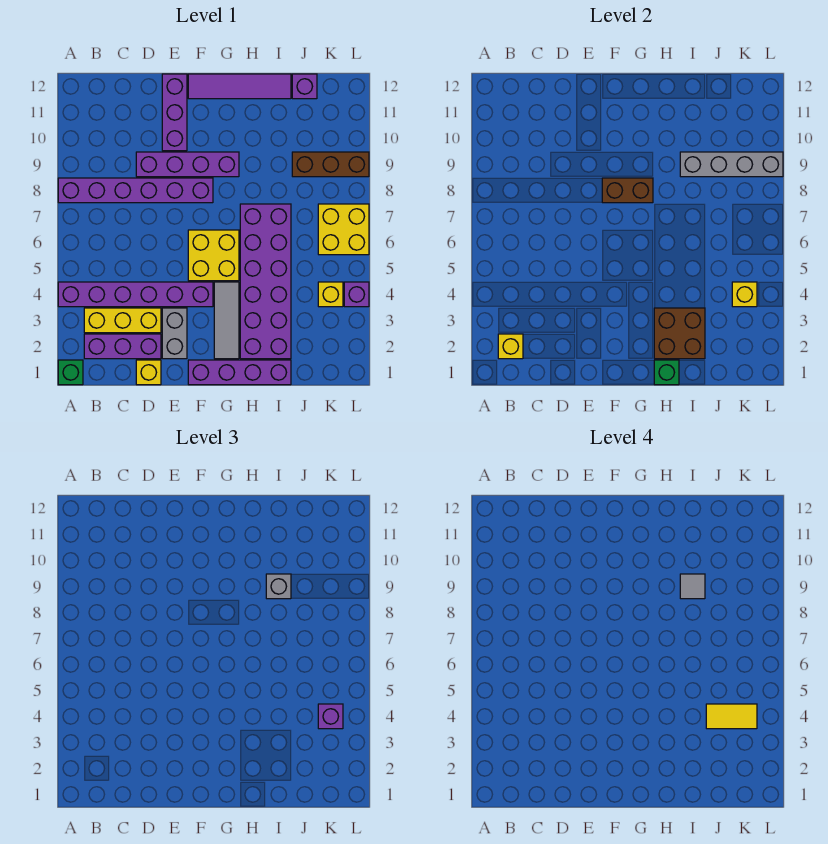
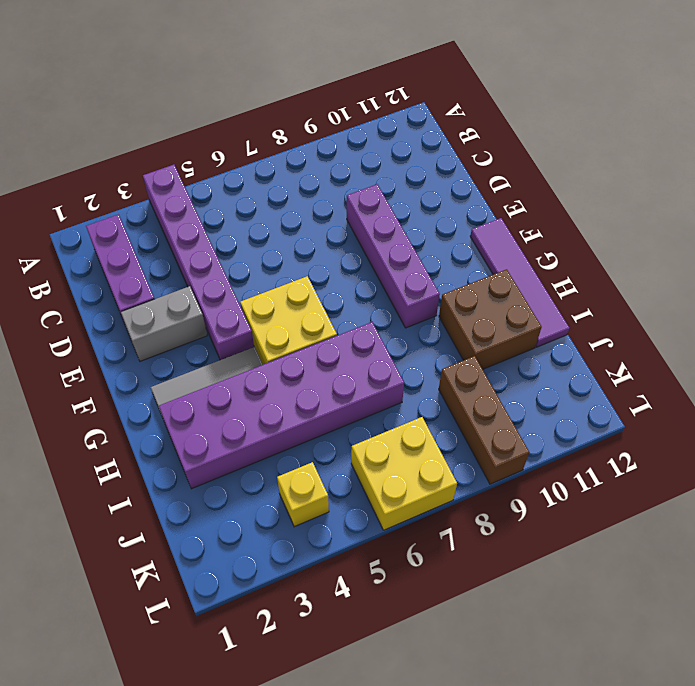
brown brick H10:I11 level 1 -> brown brick H2:I3 level 2
none -> green brick A1 level 1
none -> purple brick A8:F8 level 1
none -> yellow brick B3:D3 level 1

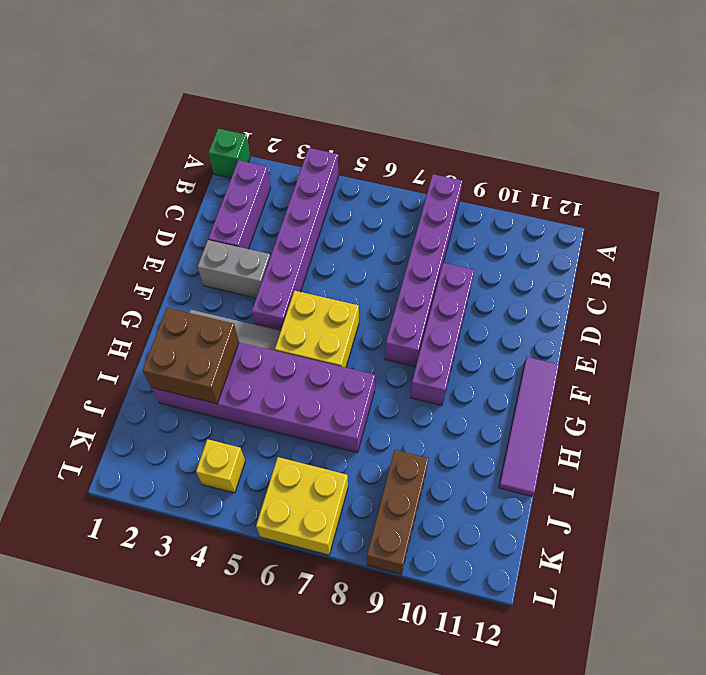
none -> yellow brick B3:D3 level 1
none -> yellow brick D1 level 1
none -> purple brick E10:E12 level 1

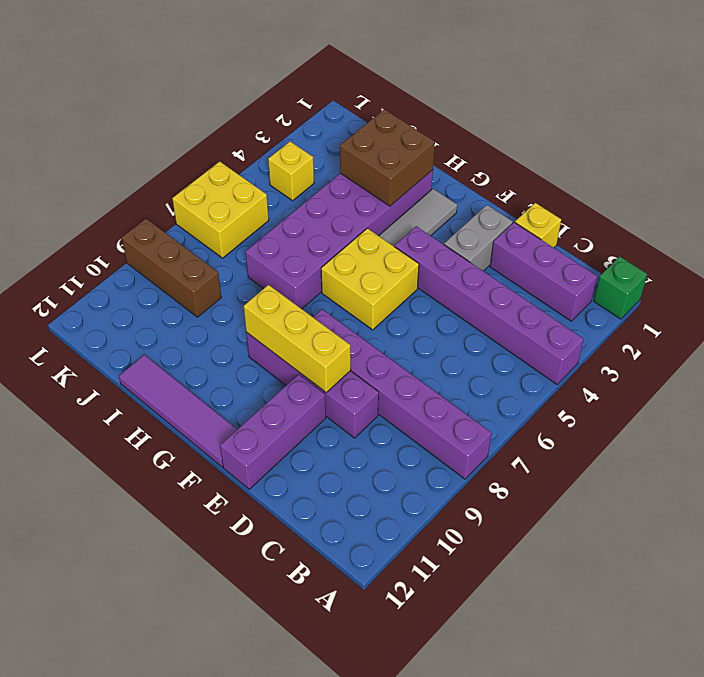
yellow brick E9:G9 level 2 -> yellow brick B3:D3 level 1
none -> purple brick F1:I1 level 1
none -> purple brick J12 level 1
none -> purple brick L4 level 1

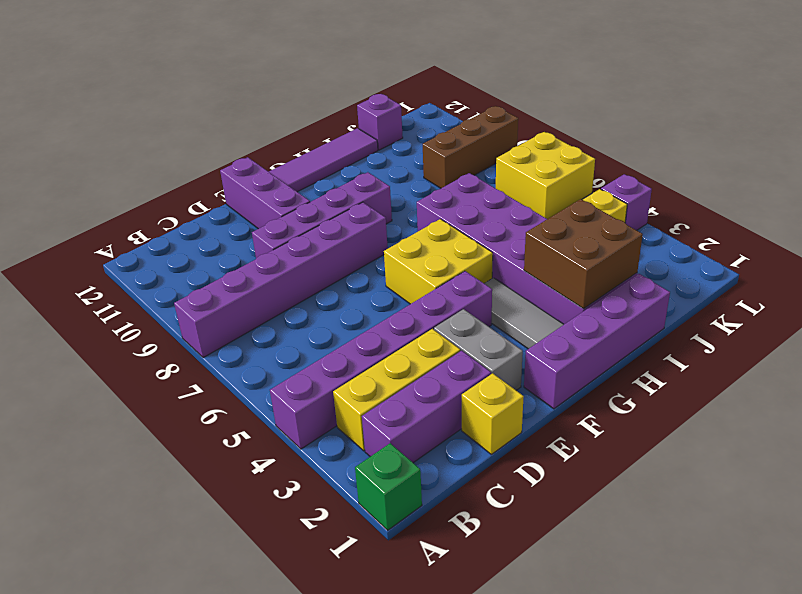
none -> yellow brick B2 level 2
none -> brown brick F8:G8 level 2
none -> green brick H1 level 2

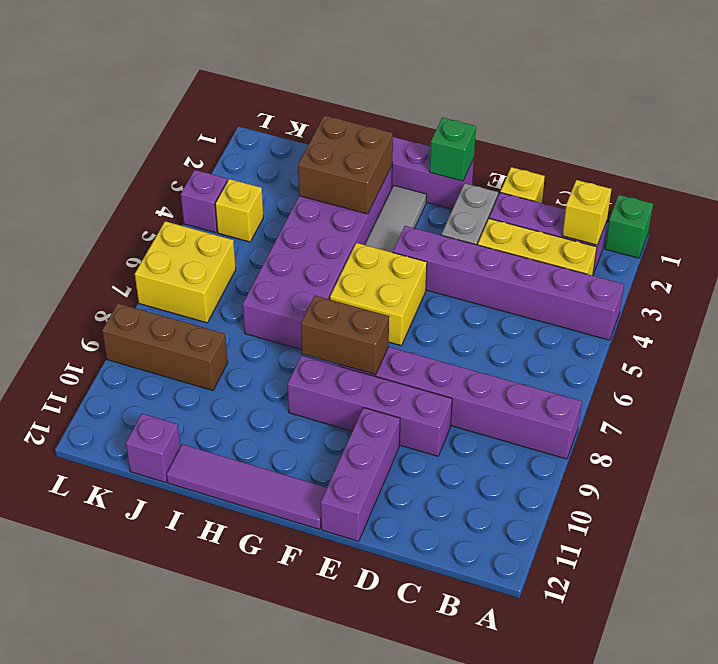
green brick F1 level 2 -> green brick H1 level 2
none -> grey brick I9:L9 level 2
none -> yellow brick K4 level 2
none -> grey brick I9 level 3

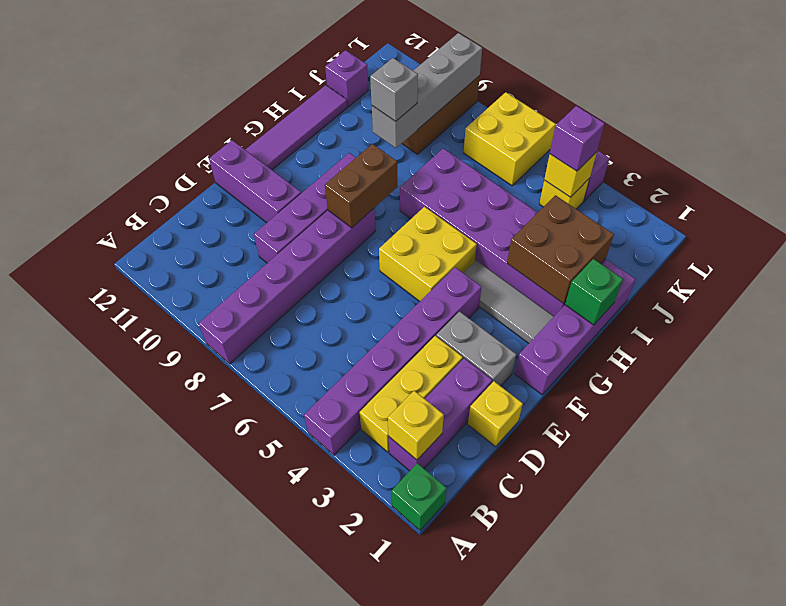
none -> grey tile I9 level 4
none -> yellow tile J4:K4 level 4

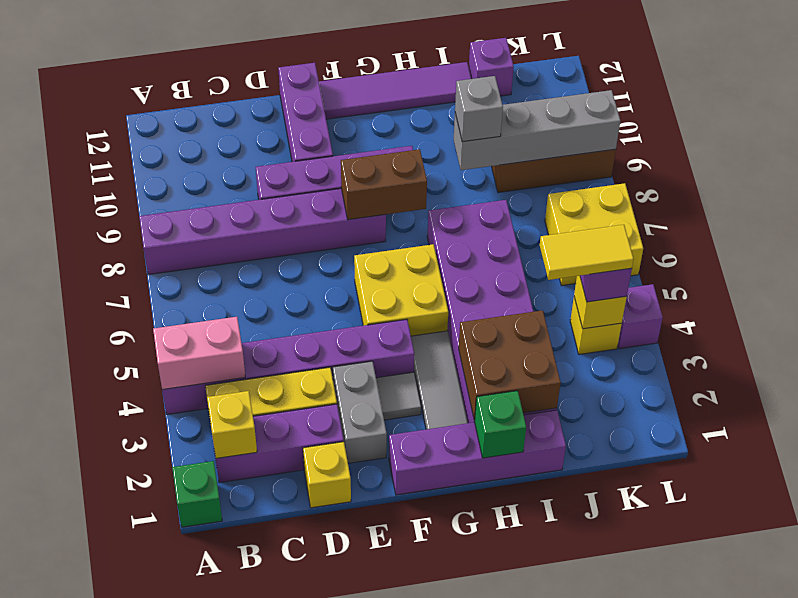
pink brick A4:B4 level 2 -> none
grey tile F3 level 1 -> grey tile I9 level 4

